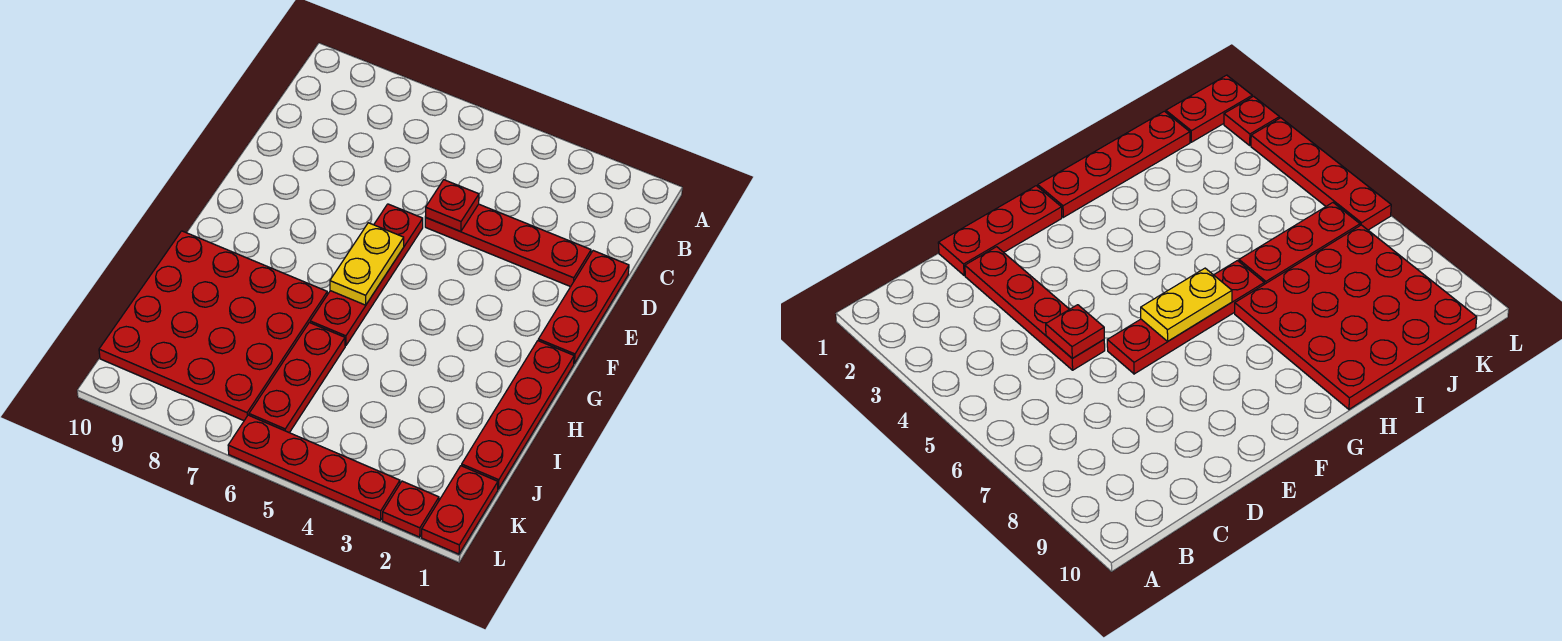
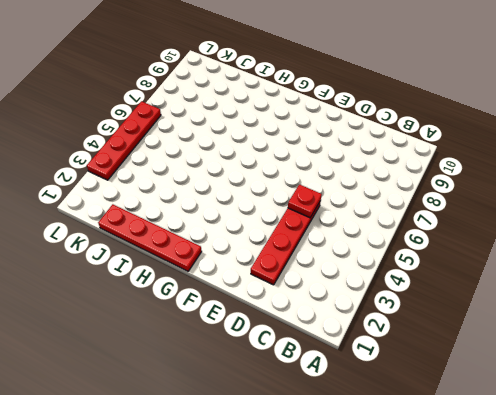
none -> red plate D1:F1 level 1
none -> red plate E6:H6 level 1

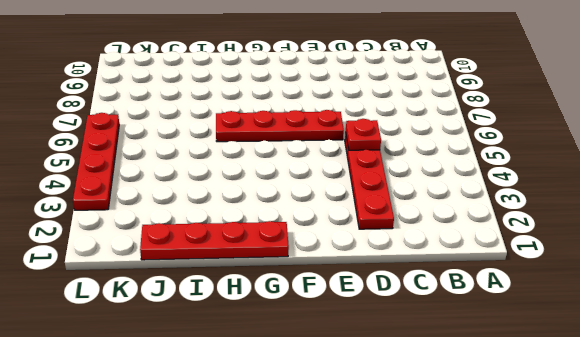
none -> red plate D1:F1 level 1
none -> red plate H7:K10 level 1

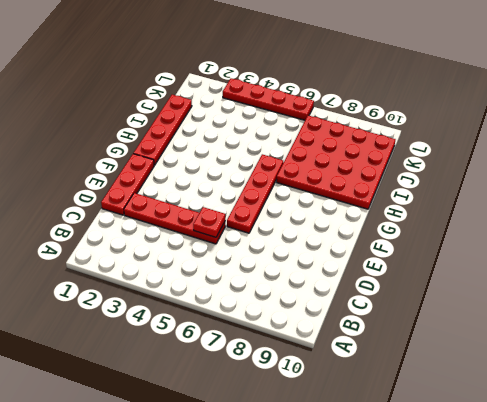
none -> red plate I6:K6 level 1
none -> red plate K1:L1 level 1

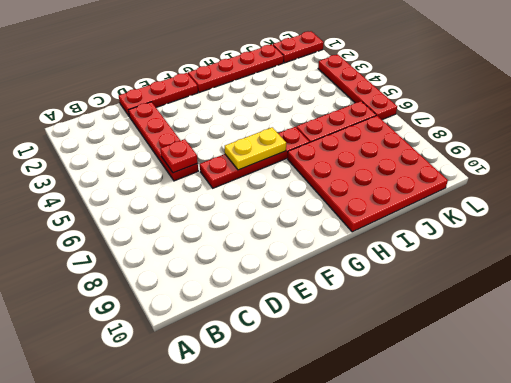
none -> red plate L2 level 1

